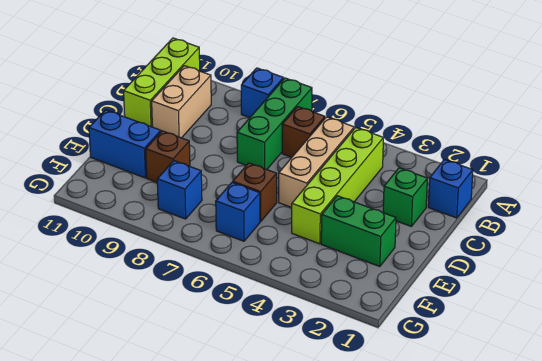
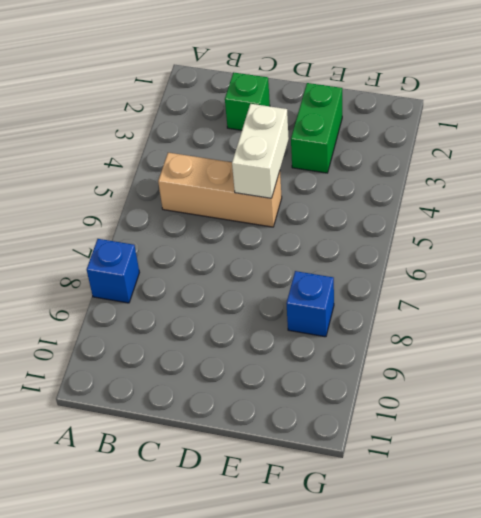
white brick D4:D5 level 2 -> none
none -> green brick A7:C7 level 1
none -> lime brick A11:C11 level 1
none -> blue brick B1 level 1

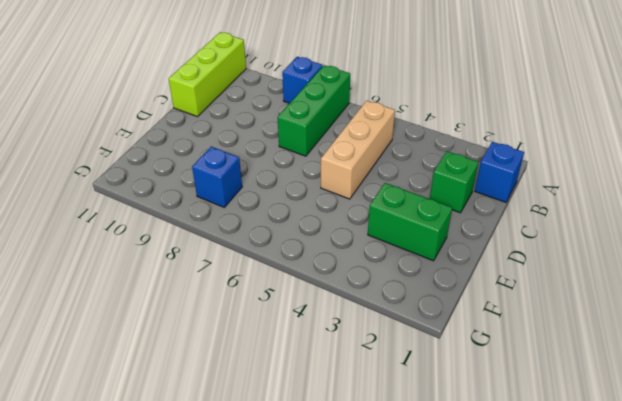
none -> lime brick B4:E4 level 1
none -> brown brick B6 level 1
none -> tan brick B10:C10 level 1

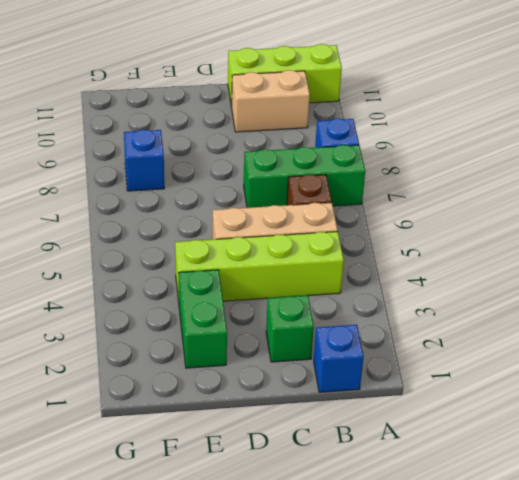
none -> brown brick E6 level 1
none -> brown brick E9 level 1
none -> blue brick E10:E11 level 1

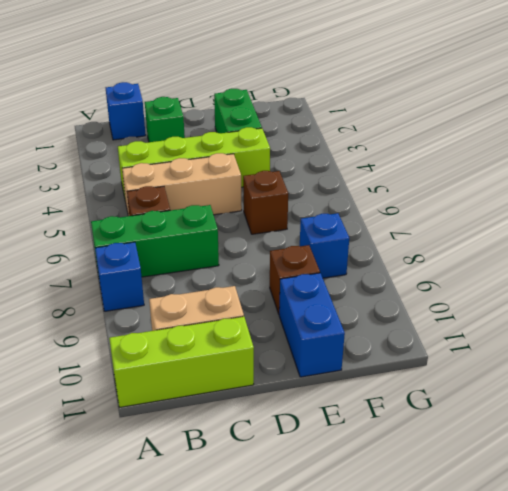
none -> blue brick F6 level 1

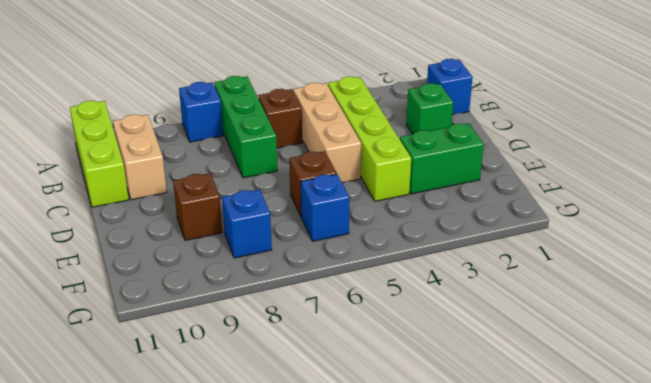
none -> blue brick E10:E11 level 1

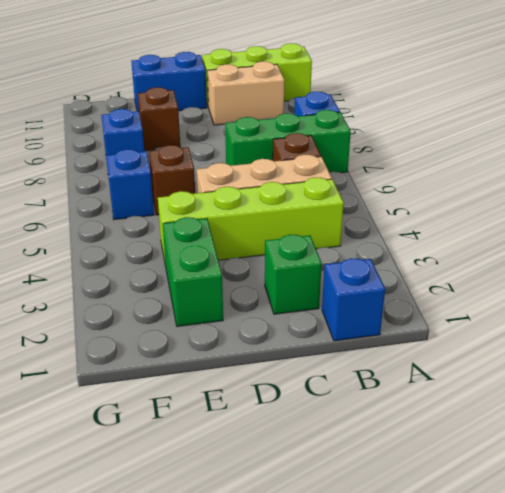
blue brick D11:E11 level 1 -> blue brick E10:E11 level 1

